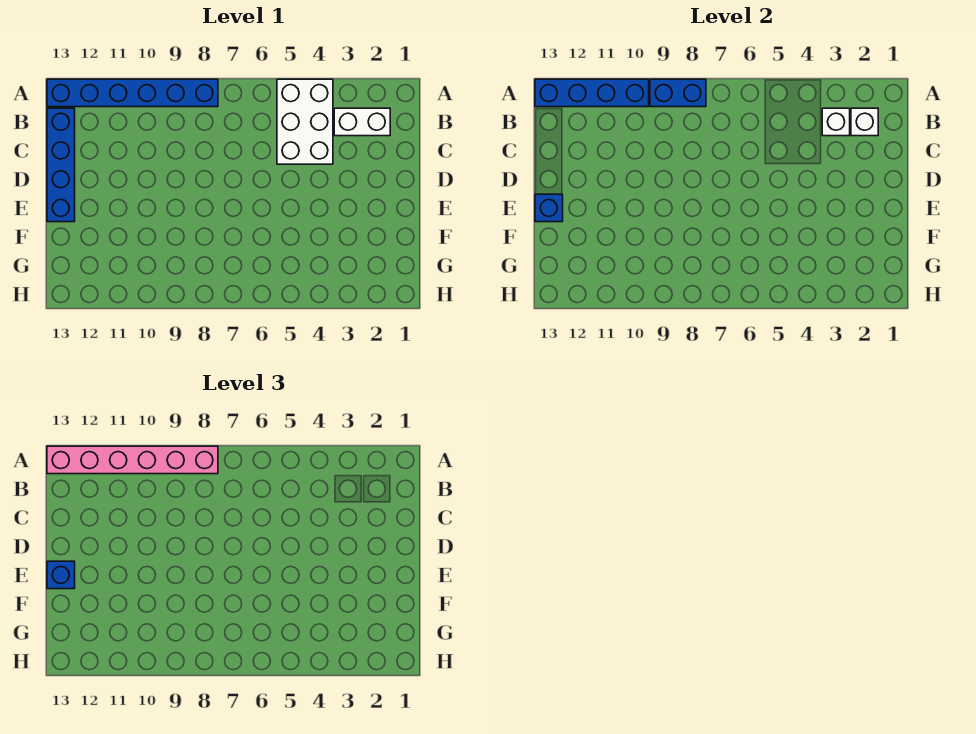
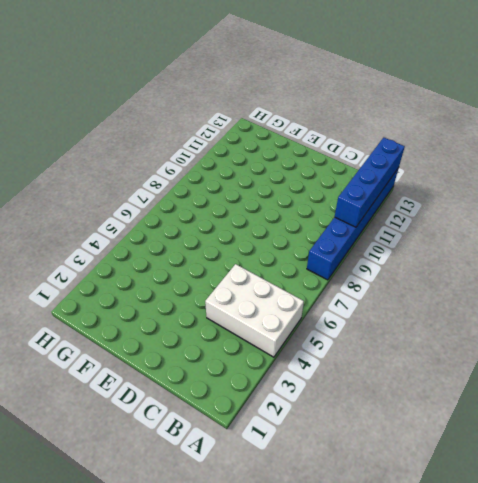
none -> white brick B2:B3 level 1
none -> blue brick B13:E13 level 1

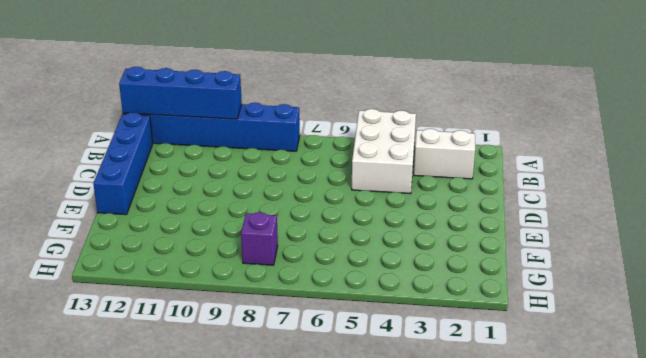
purple brick G8 level 1 -> none
none -> blue brick A8:A9 level 2
none -> white brick B2 level 2

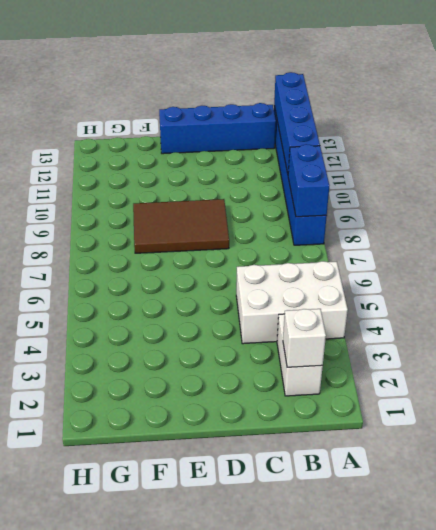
brown tile D8:F9 level 1 -> none
none -> white brick B3 level 2
none -> blue brick E13 level 2

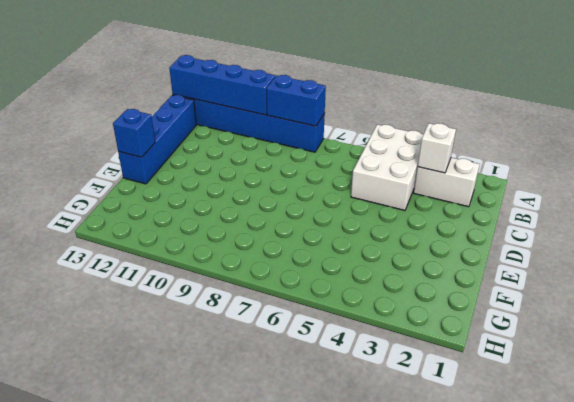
none -> white brick B2 level 2
none -> pink brick A8:A13 level 3

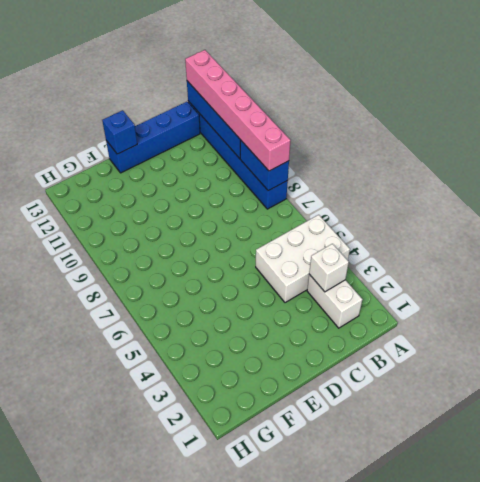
none -> white brick B2 level 2
none -> blue brick E13 level 3

